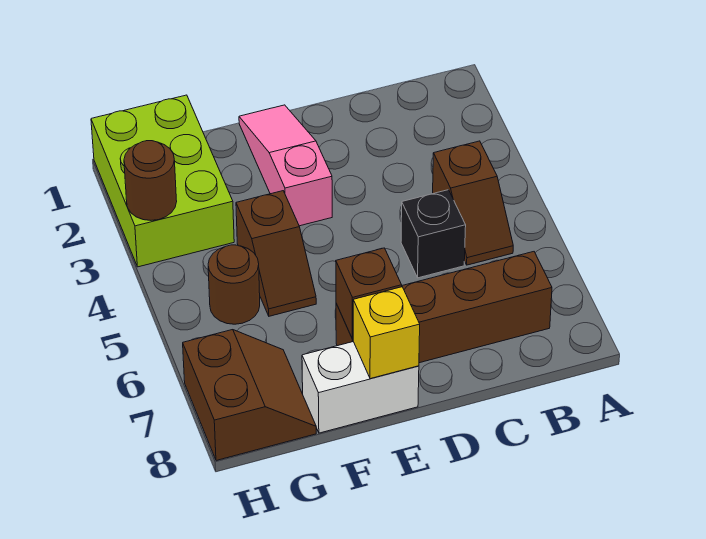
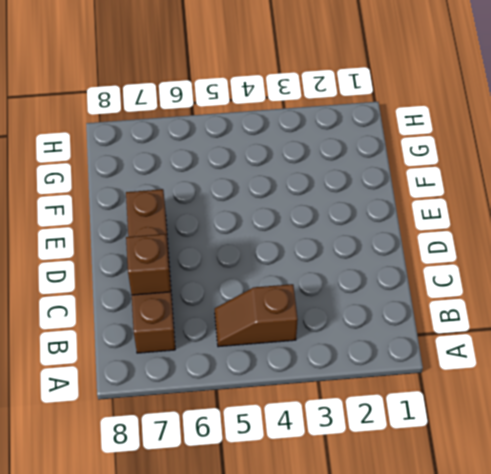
brown brick C7 level 2 -> brown brick E7 level 2
none -> black brick C5 level 1
none -> pink slope E1:E3 level 1 top 3
none -> white brick E8:F8 level 1

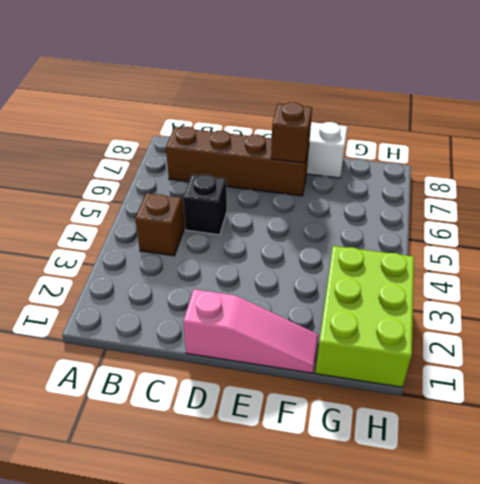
pink slope D1:F1 level 1 top D -> pink slope E1:E3 level 1 top 3
none -> brown slope F4:F5 level 1 top 4
none -> brown round brick G5 level 1
none -> brown slope G7:H8 level 1 top H

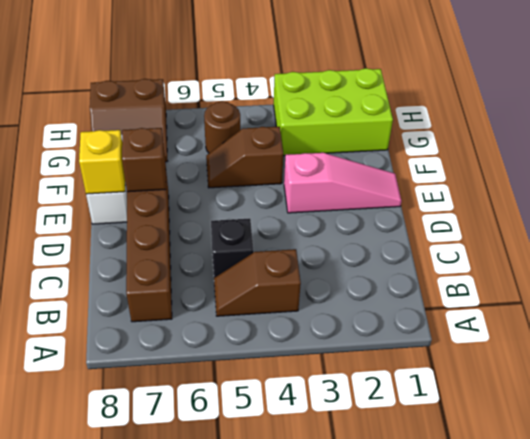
none -> brown round brick H3 level 2

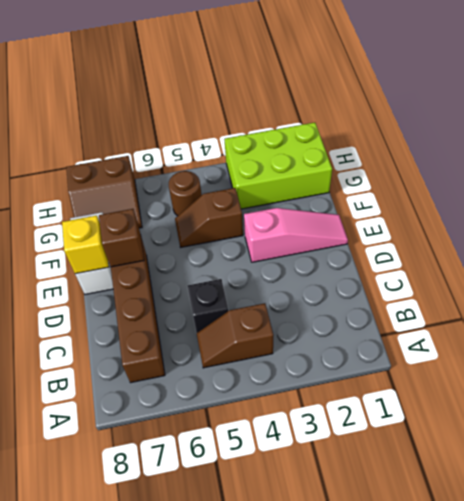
none -> brown round brick H3 level 2

